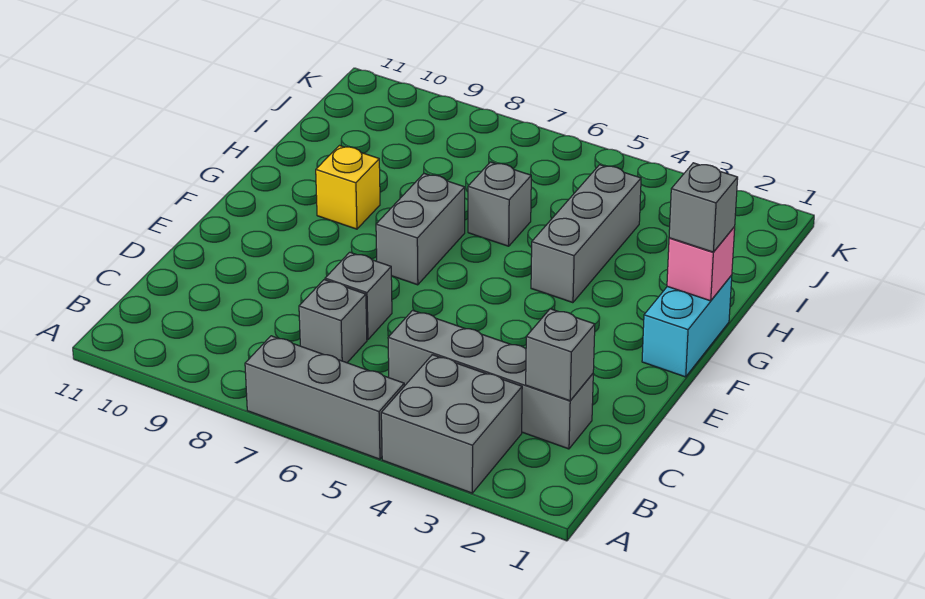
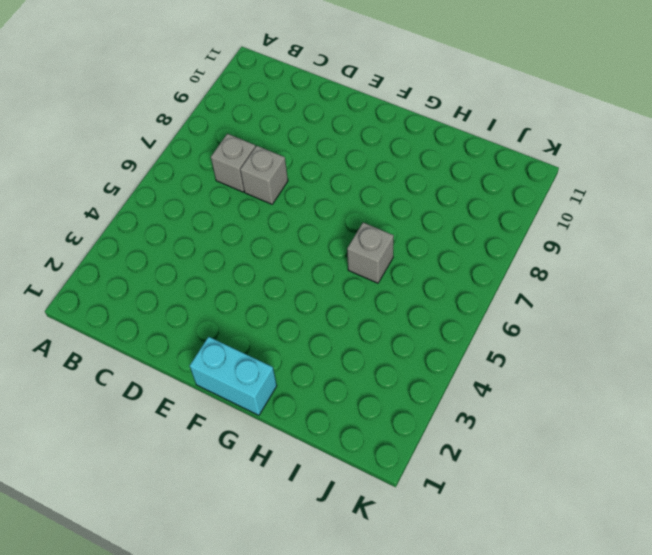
none -> grey brick A3:B4 level 1
none -> grey brick A5:A7 level 1
none -> grey brick C2:C5 level 1

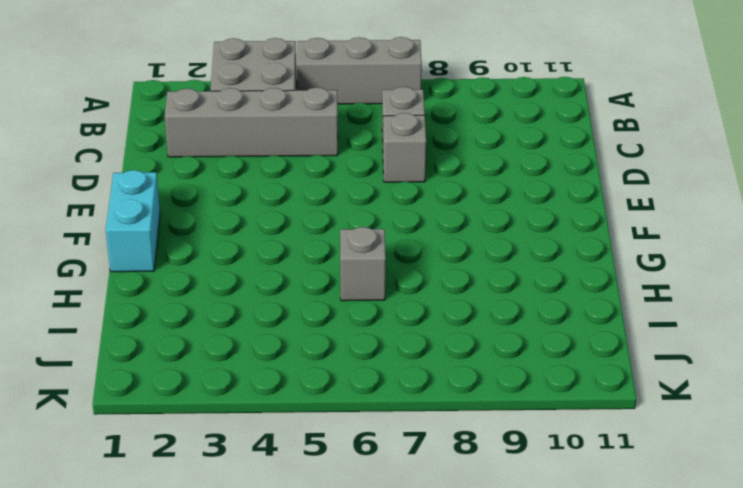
none -> grey brick F7:G7 level 1
none -> grey brick G4:I4 level 1
none -> yellow brick G9 level 1

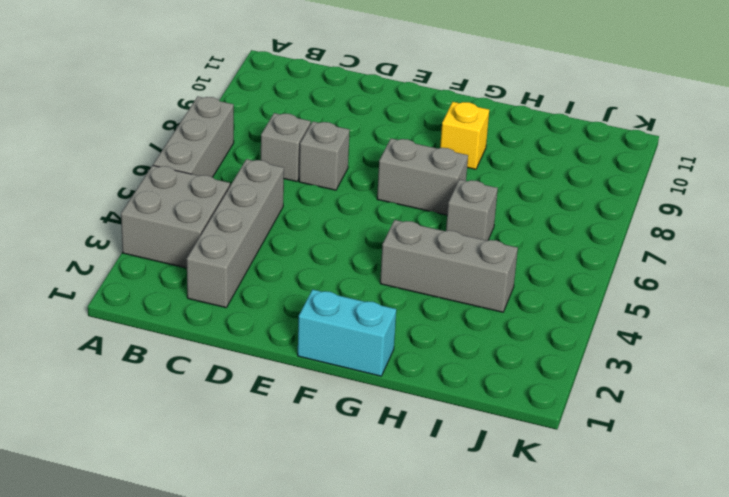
none -> grey brick C2 level 2
none -> pink brick G1 level 2
none -> grey brick G1 level 3

